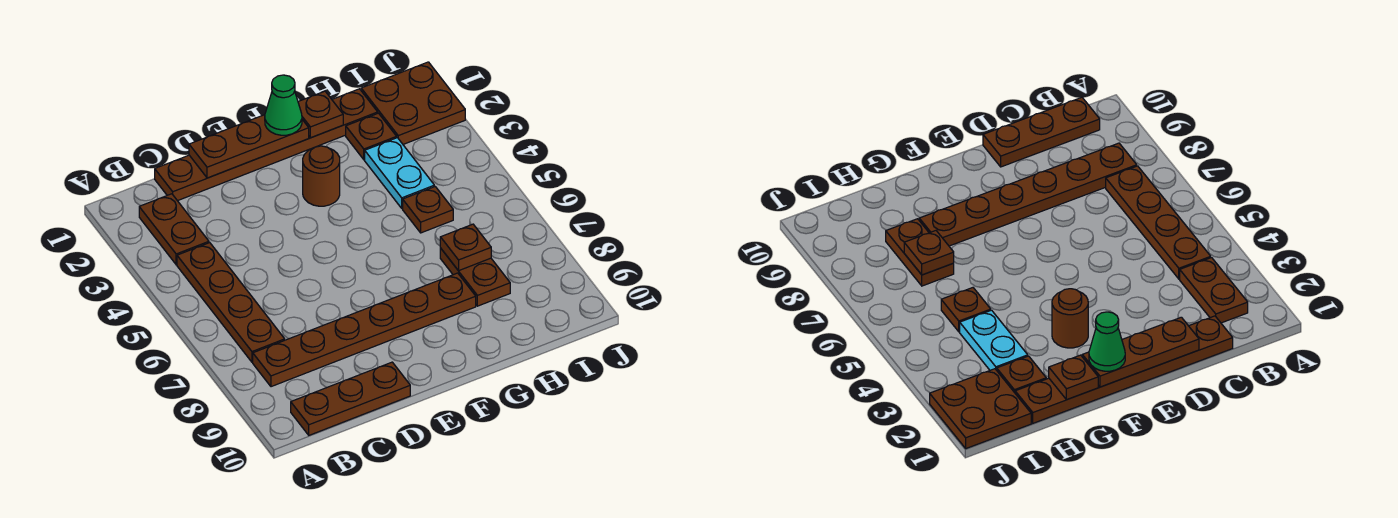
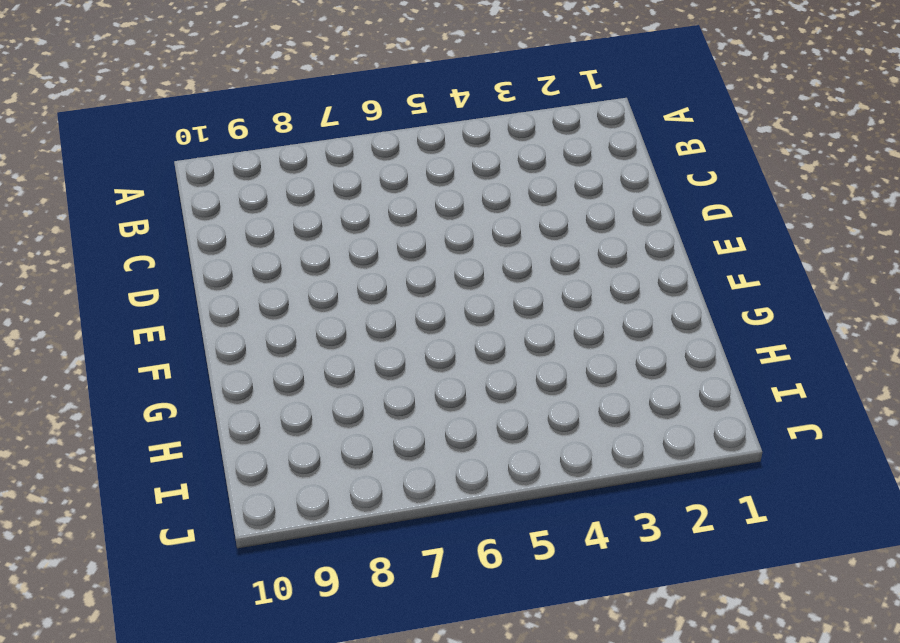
none -> brown plate B2:B3 level 1
none -> brown plate B4:B7 level 1
none -> brown plate B8:G8 level 1

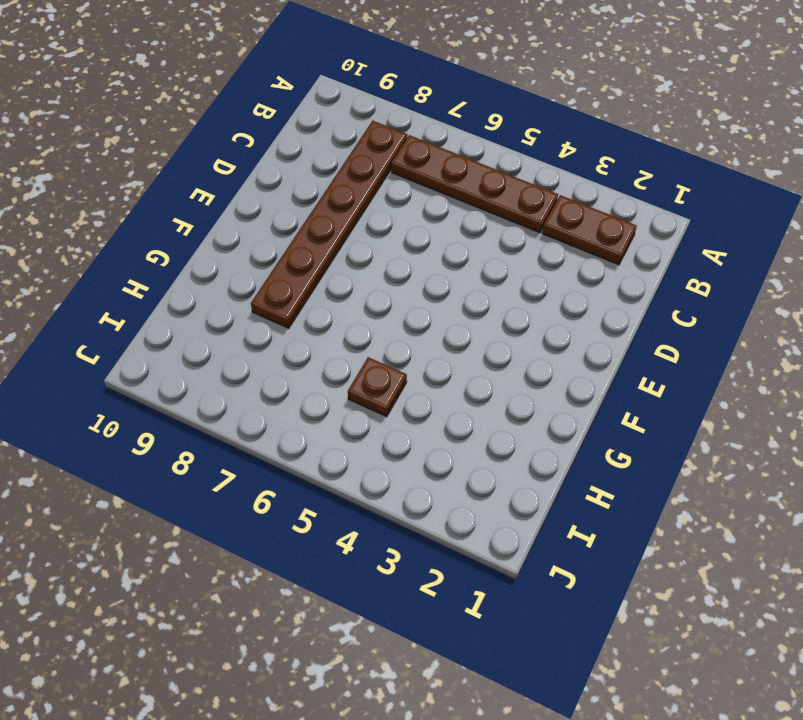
none -> brown plate B10:D10 level 1
none -> brown plate C1:H1 level 1
none -> brown round brick F3 level 1

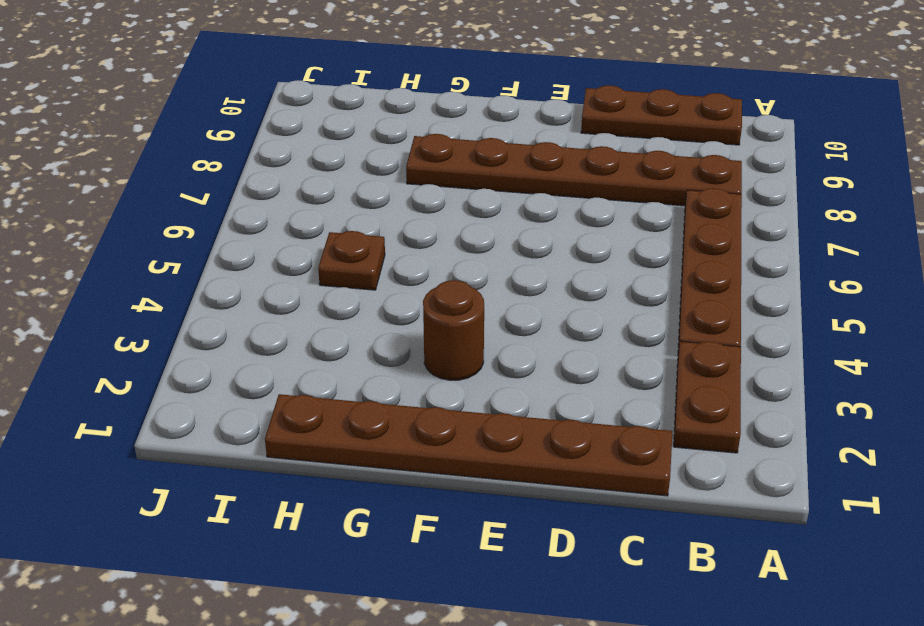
none -> brown plate H2 level 1
none -> cyan plate H3:H4 level 1
none -> brown plate H7:H8 level 1

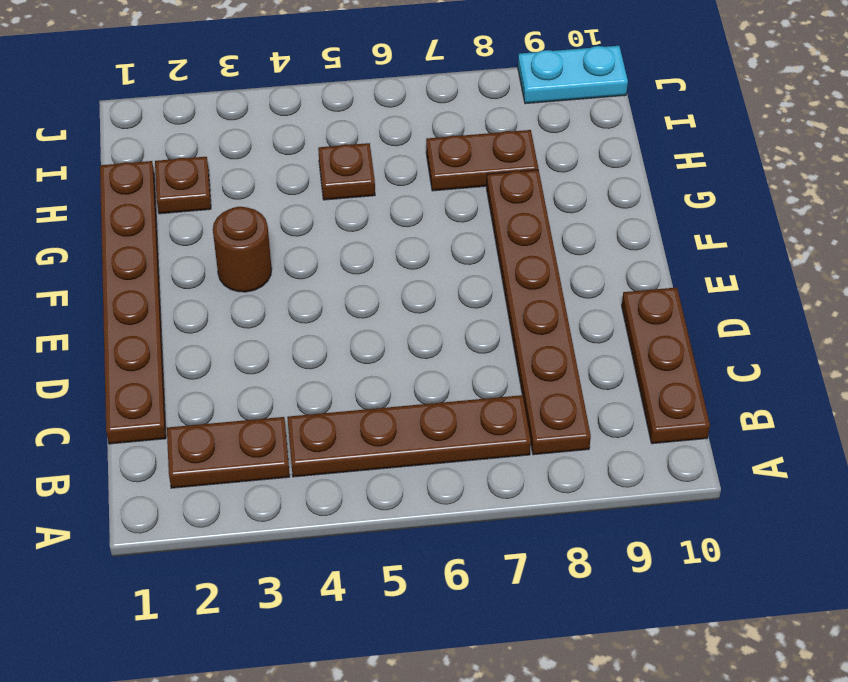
cyan plate J9:J10 level 1 -> cyan plate H3:H4 level 1
none -> brown plate I1:J2 level 1
none -> brown plate D1:F1 level 2
none -> brown plate G1 level 2

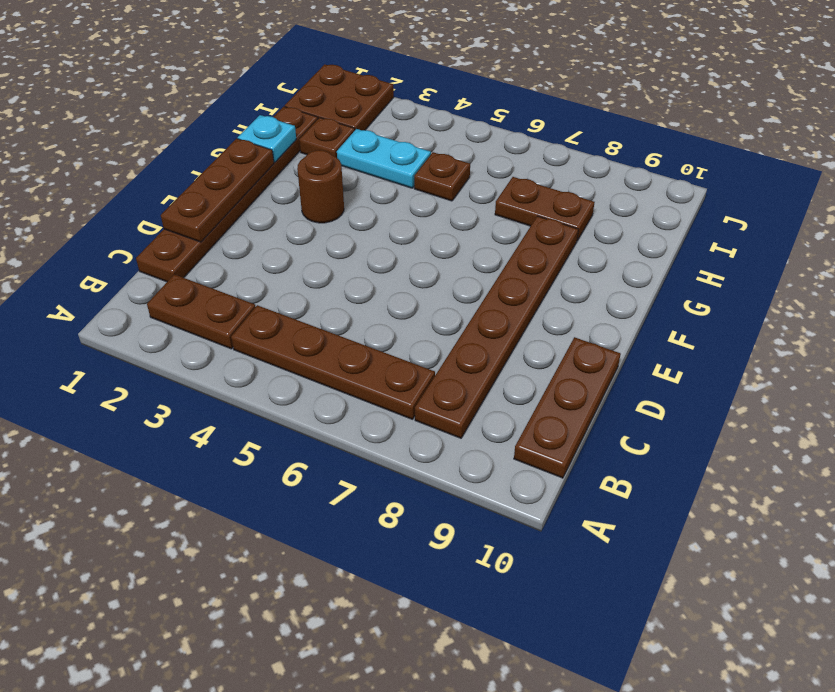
cyan plate G1 level 2 -> brown plate G1 level 2
none -> brown plate H7 level 2
none -> green cone F1 level 3

